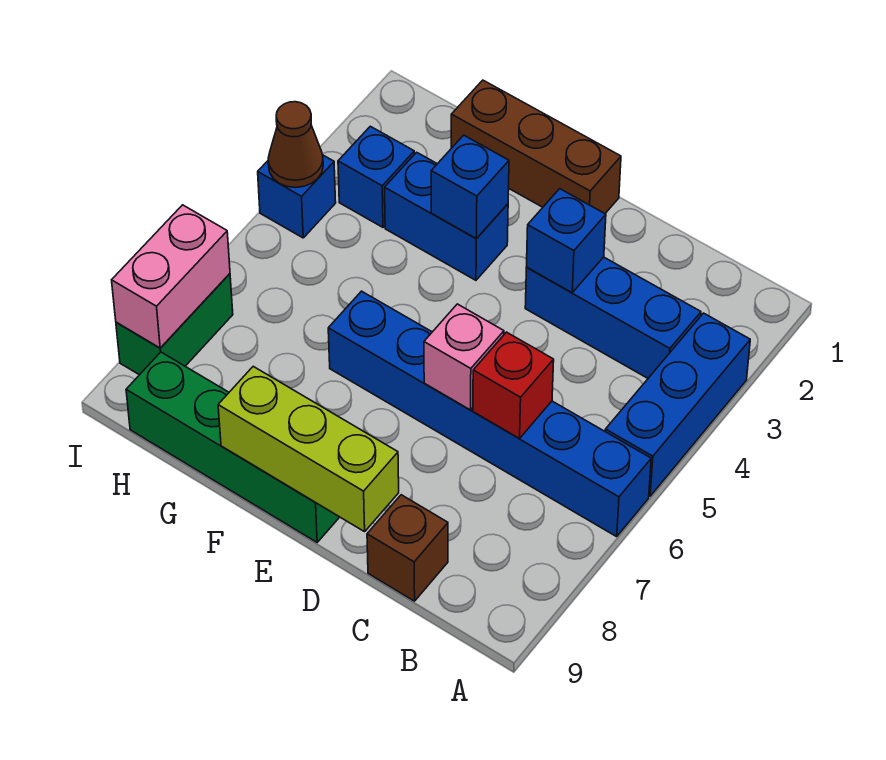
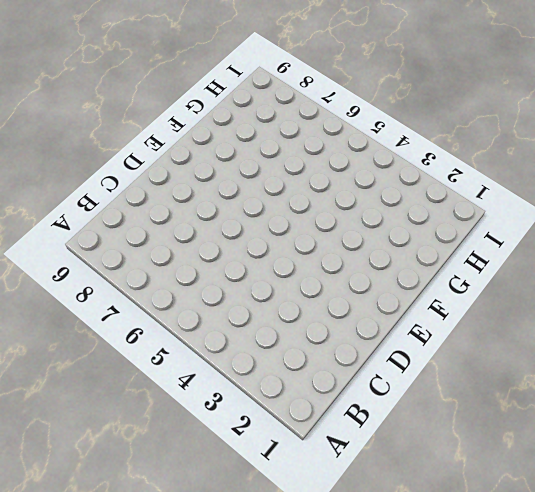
none -> blue brick A3:A5 level 1
none -> blue brick A6:F6 level 1
none -> blue brick B3:D3 level 1

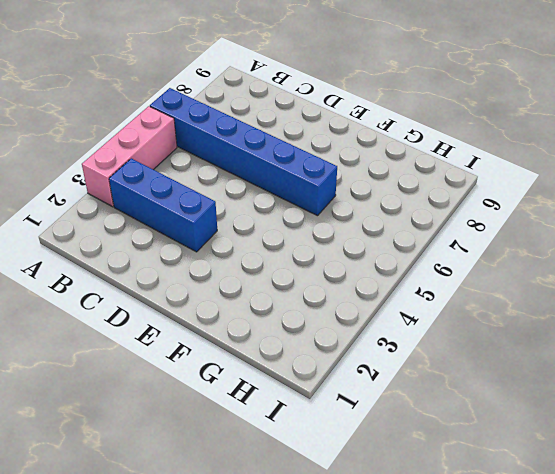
pink brick A3:A5 level 1 -> blue brick A3:A5 level 1
none -> brown brick C9 level 1
none -> brown brick E1:G1 level 1
none -> green brick E9:H9 level 1

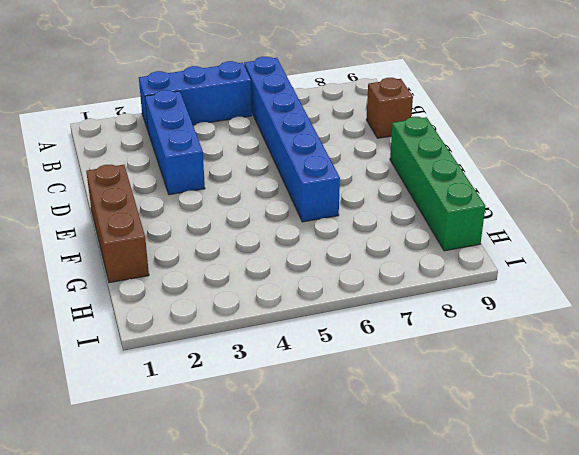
none -> blue brick F3:G3 level 1
none -> blue brick H3 level 1
none -> blue brick I4 level 1

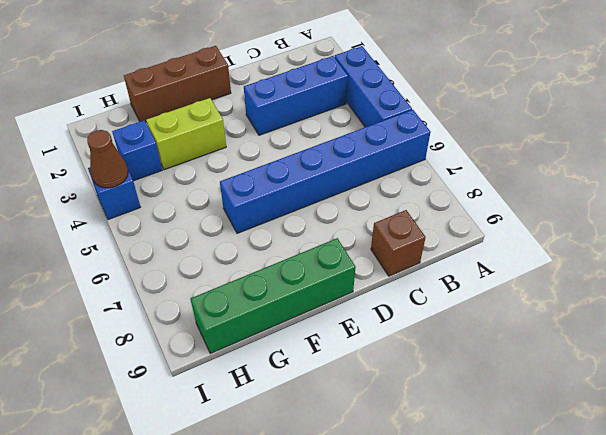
lime brick F3:G3 level 1 -> blue brick F3:G3 level 1
none -> green brick I7:I8 level 1
none -> red brick C6 level 2
none -> blue brick D3 level 2

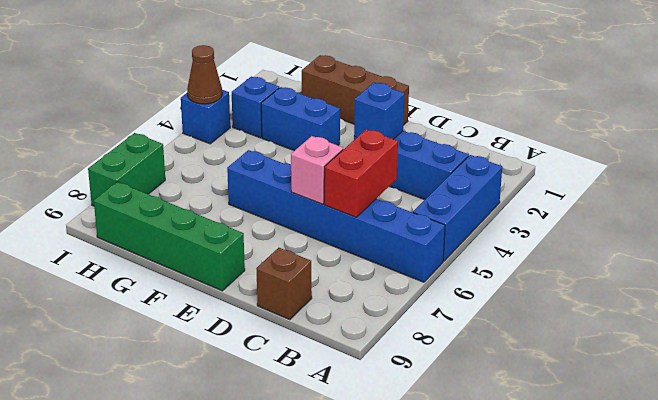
red brick C5:C6 level 2 -> red brick C6 level 2
none -> lime brick D9:F9 level 2
none -> blue brick F3 level 2
none -> pink brick I7:I8 level 2

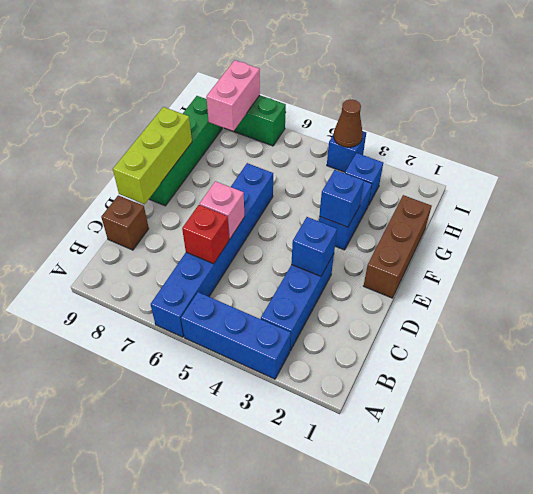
pink brick H8:I8 level 2 -> pink brick I7:I8 level 2

